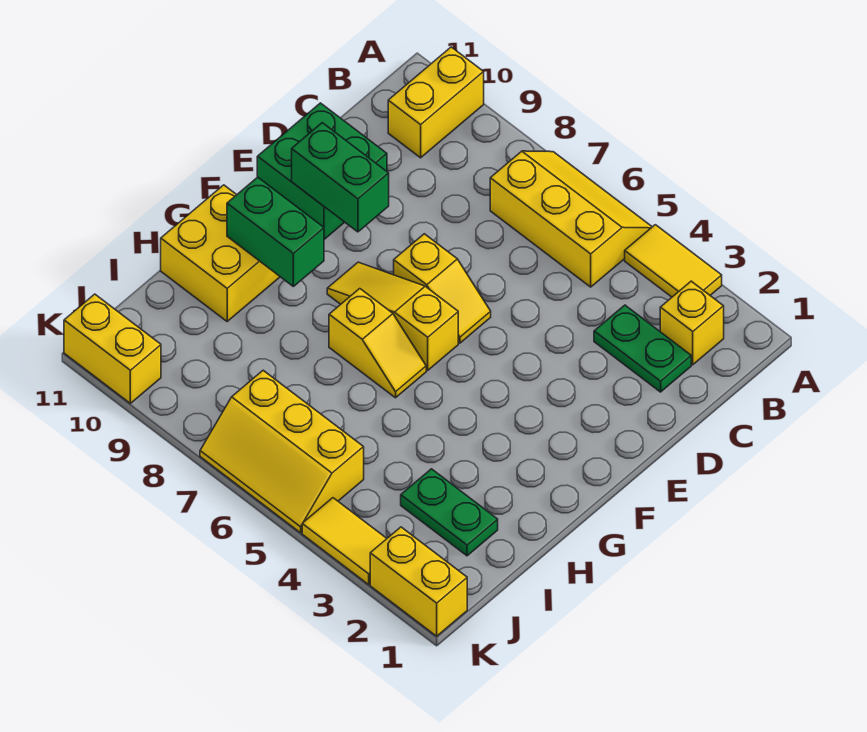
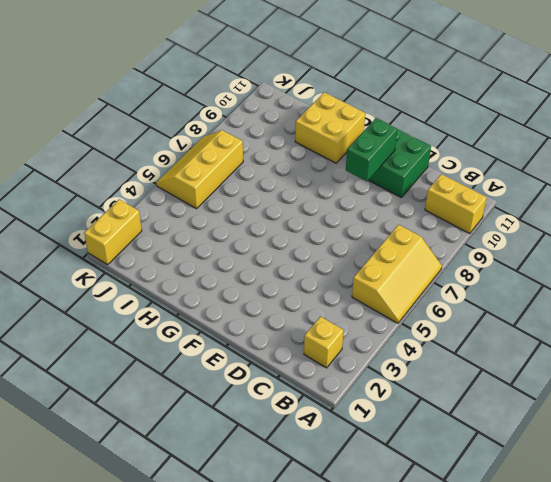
none -> yellow tile A3:A4 level 1
none -> green plate C2:C3 level 1
none -> yellow slope E6:E7 level 1 top 7

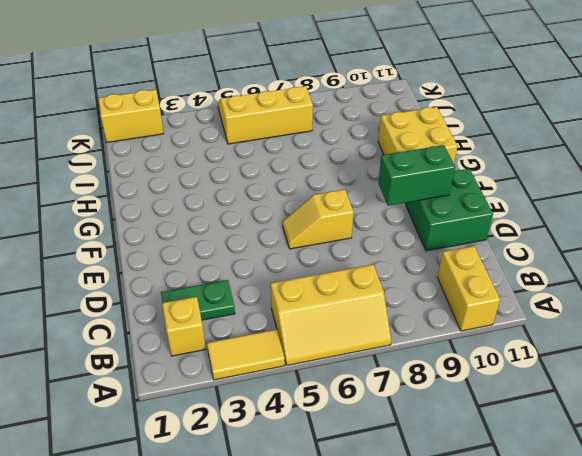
none -> yellow slope F6:F8 level 1 top 6
none -> yellow slope G6:G7 level 1 top 7
none -> green plate I2:I3 level 1

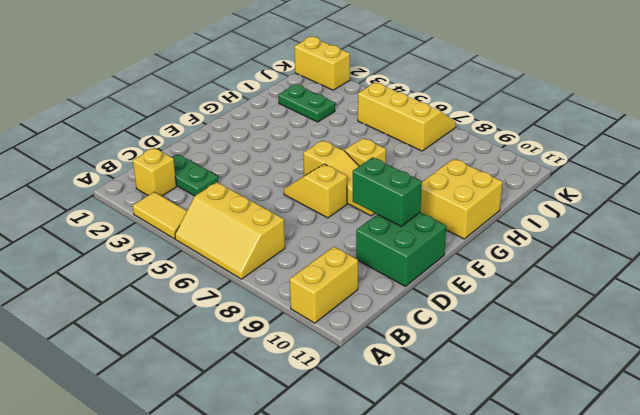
none -> yellow tile K3:K4 level 1
none -> yellow brick K10:K11 level 1
none -> green brick G9:G10 level 2

